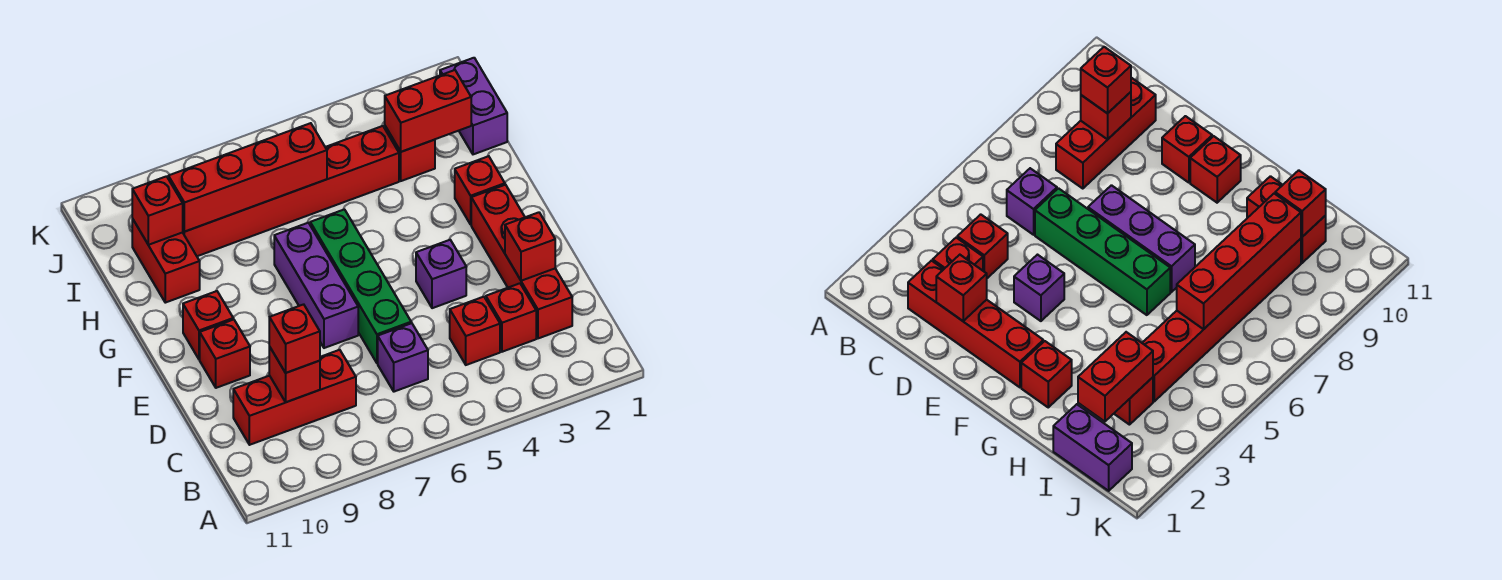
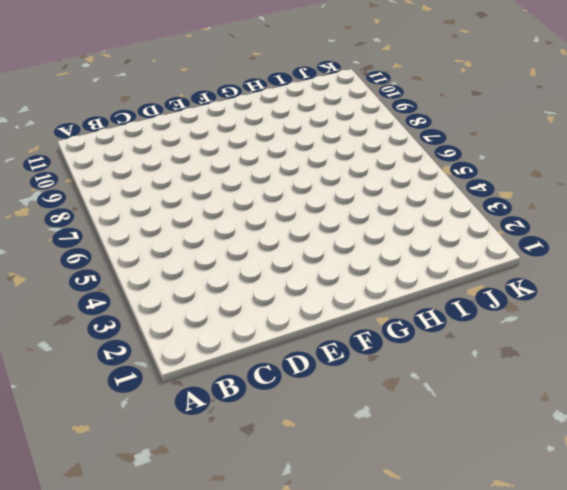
none -> red brick C2:F2 level 1
none -> red brick C3 level 1
none -> red brick C4 level 1

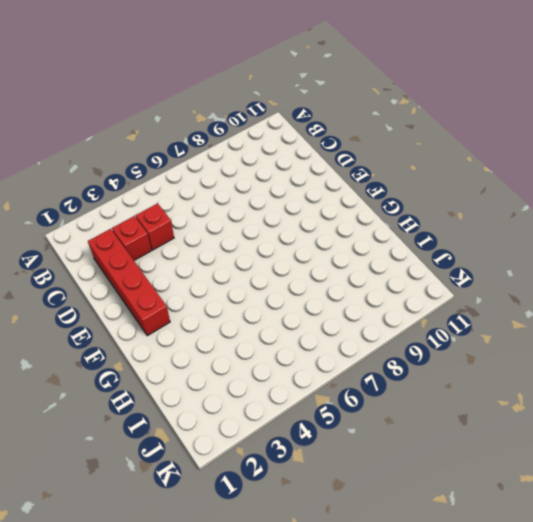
none -> purple brick C6 level 1
none -> red brick C8:C10 level 1
none -> green brick D6:G6 level 1

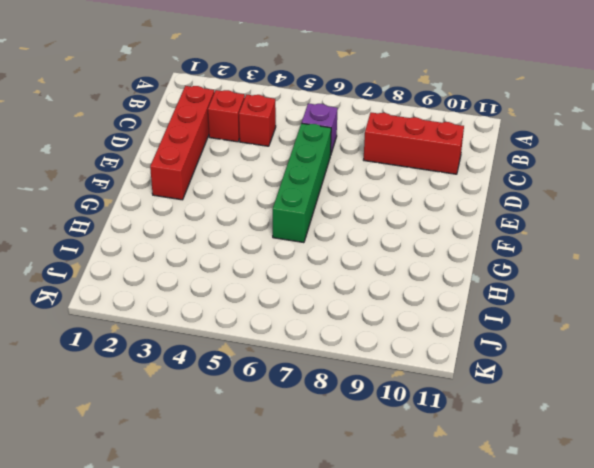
none -> purple brick E4 level 1
none -> purple brick E7:G7 level 1
none -> red brick E10 level 1

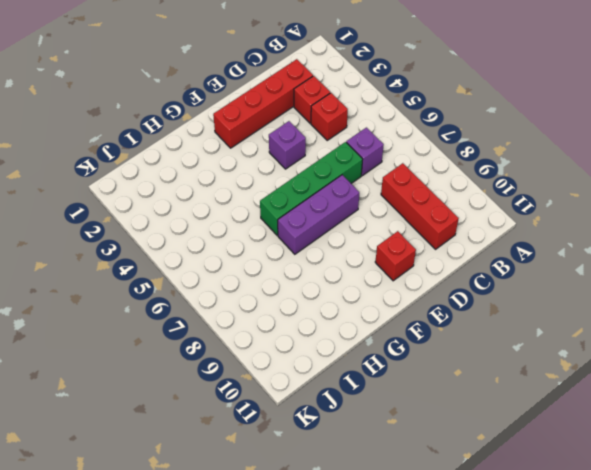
none -> red brick F10 level 1
none -> red brick G2 level 1
none -> red brick H10:I10 level 1

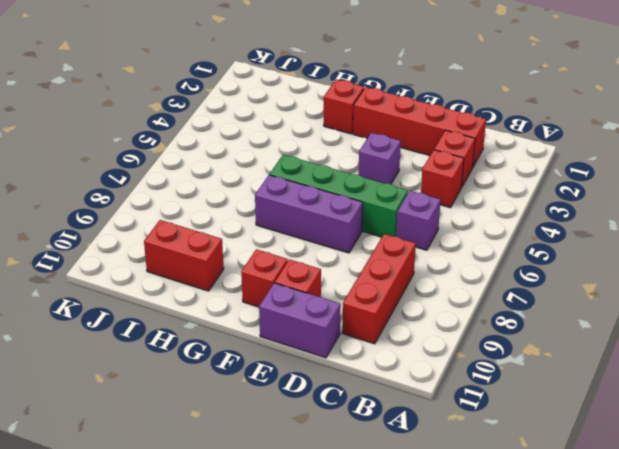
purple brick D11:E11 level 1 -> purple brick I1:J1 level 1
none -> red brick I3 level 1
none -> red brick I4:I9 level 1
none -> red brick C9 level 2

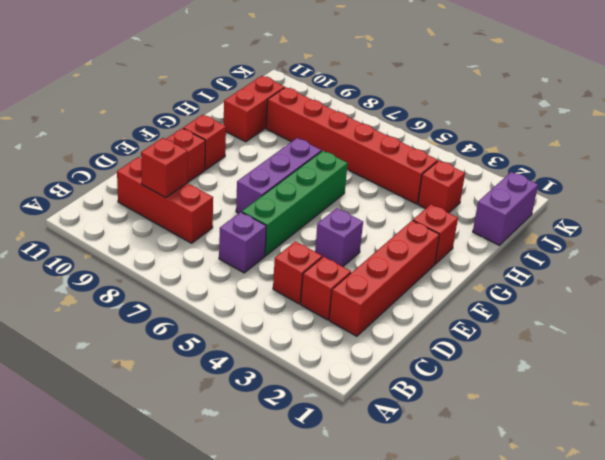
none -> red brick D2 level 2
none -> red brick I2:I3 level 2
none -> red brick I6:I9 level 2

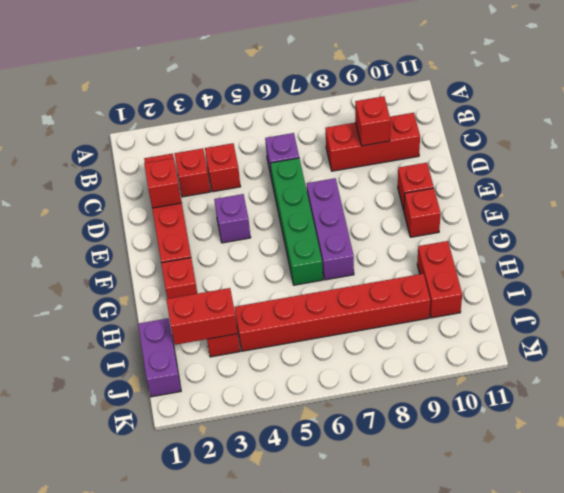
none -> red brick I6:I9 level 2
none -> red brick I10 level 2
none -> red brick C9 level 3

